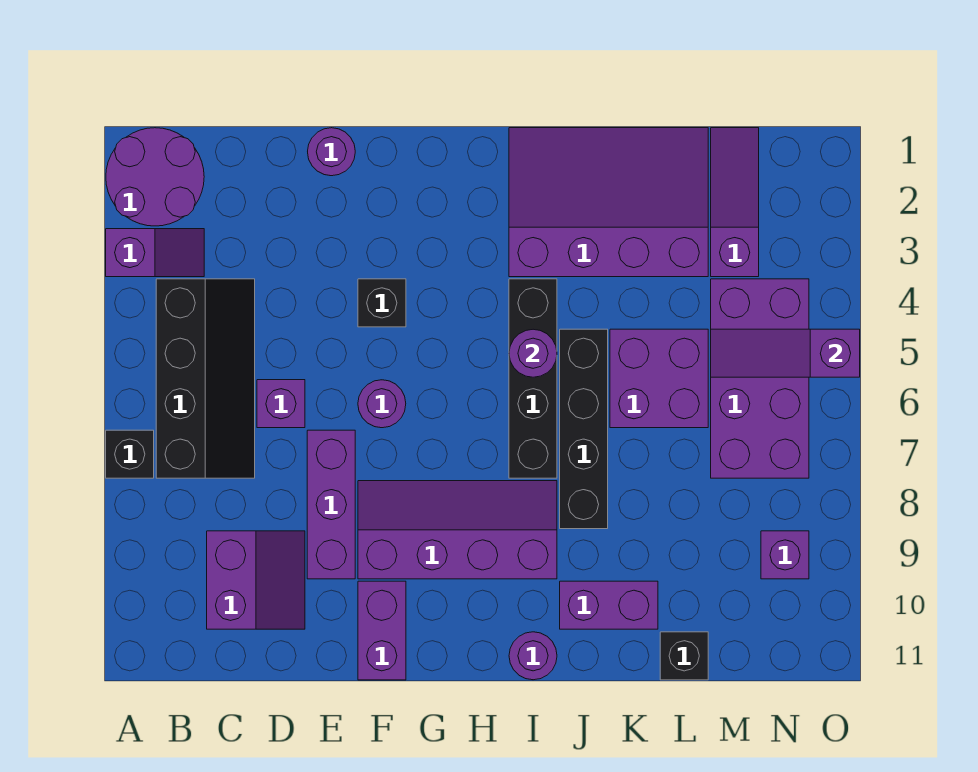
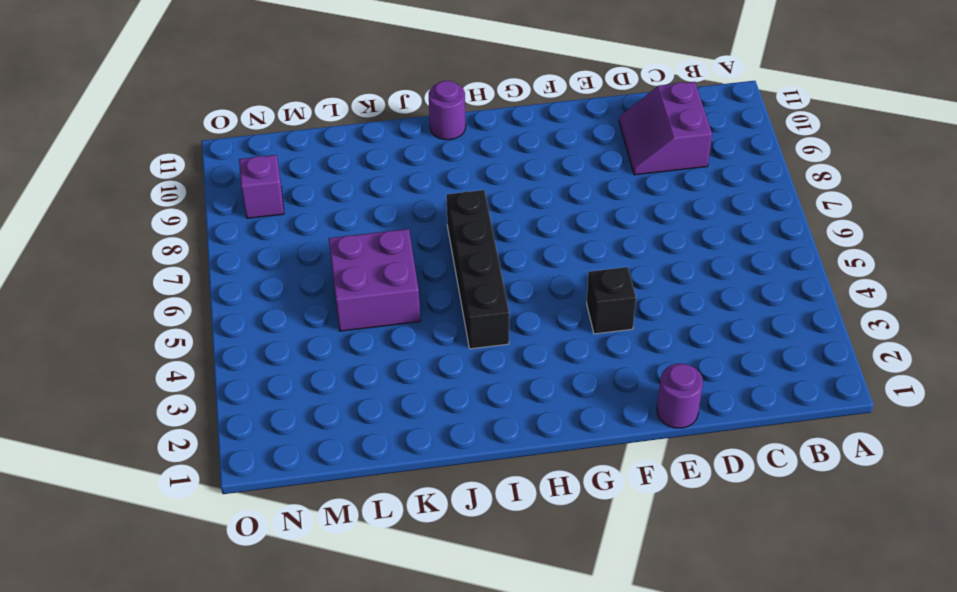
none -> purple round brick A1:B2 level 1
none -> purple slope A3:B3 level 1 top A
none -> black brick A7 level 1

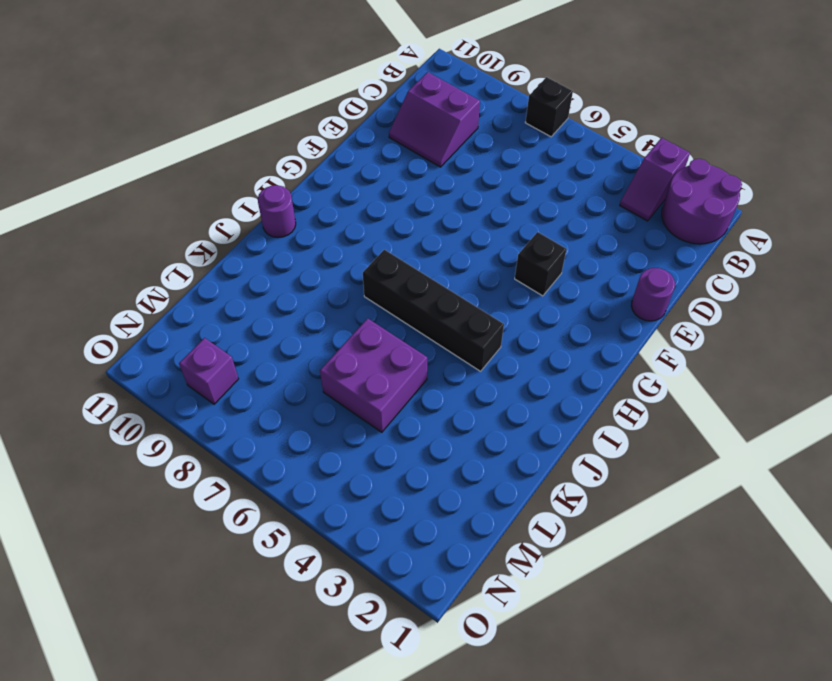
none -> black slope B4:C7 level 1 top B
none -> purple brick D6 level 1
none -> purple brick E7:E9 level 1

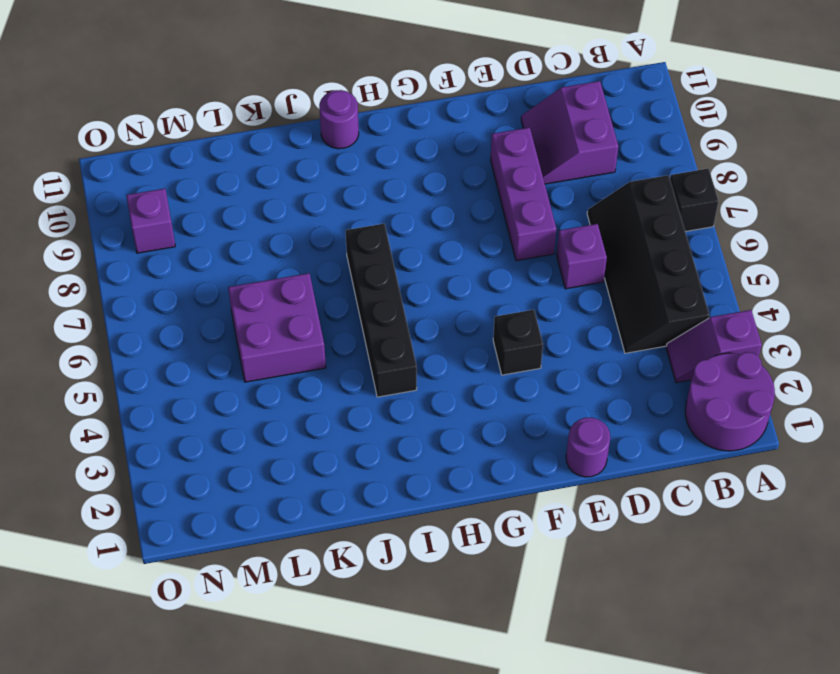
none -> purple round brick F6 level 1
none -> purple slope F8:I9 level 1 top 9
none -> purple brick F10:F11 level 1

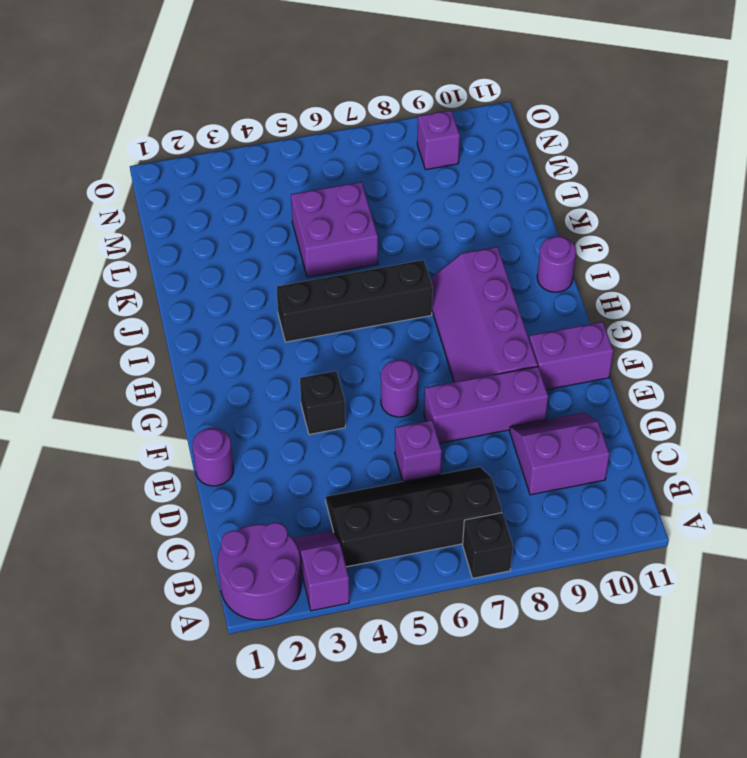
none -> purple slope I1:L3 level 1 top 3
none -> black brick J5:J8 level 1
none -> purple brick J10:K10 level 1

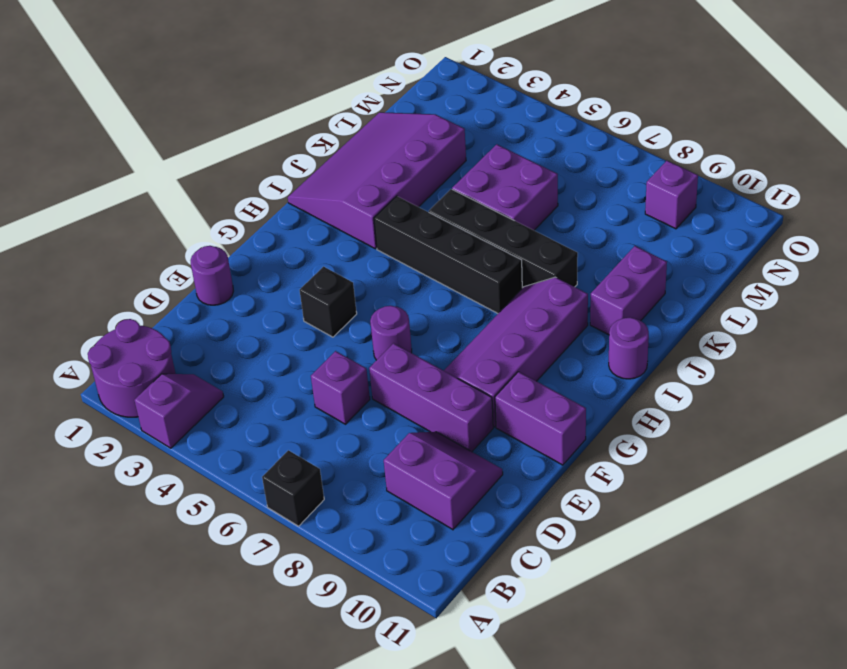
none -> black slope B4:C7 level 1 top B
none -> black brick L11 level 1
none -> purple slope M1:M3 level 1 top 3

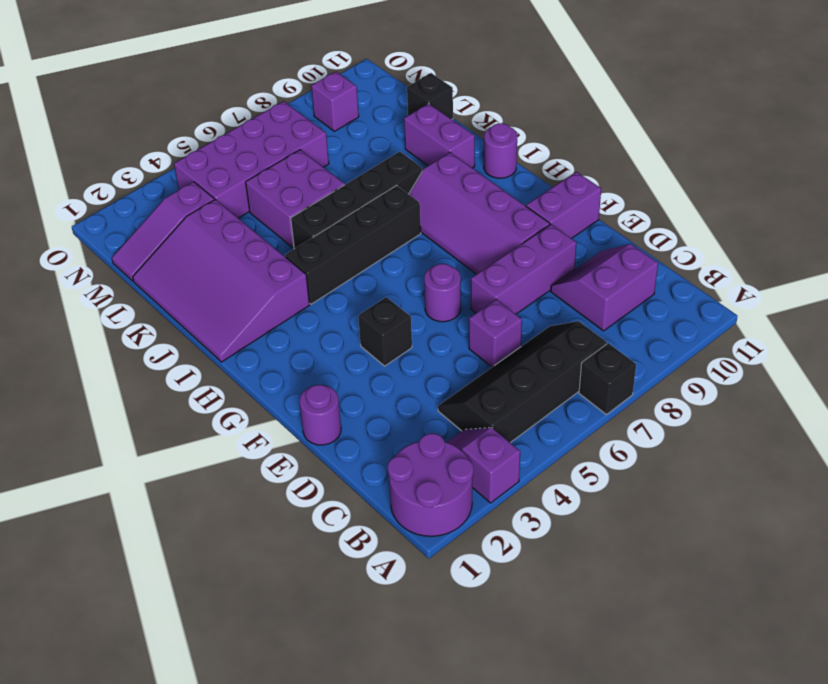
none -> purple round brick I5 level 2
none -> purple slope M5:O5 level 2 top O

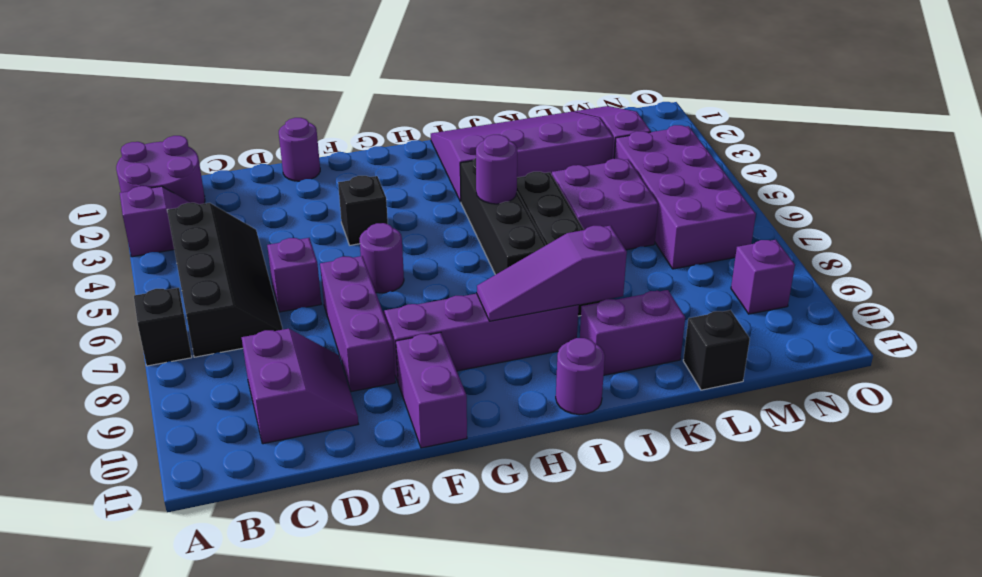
purple slope H9:J9 level 2 top J -> purple slope M5:O5 level 2 top O

